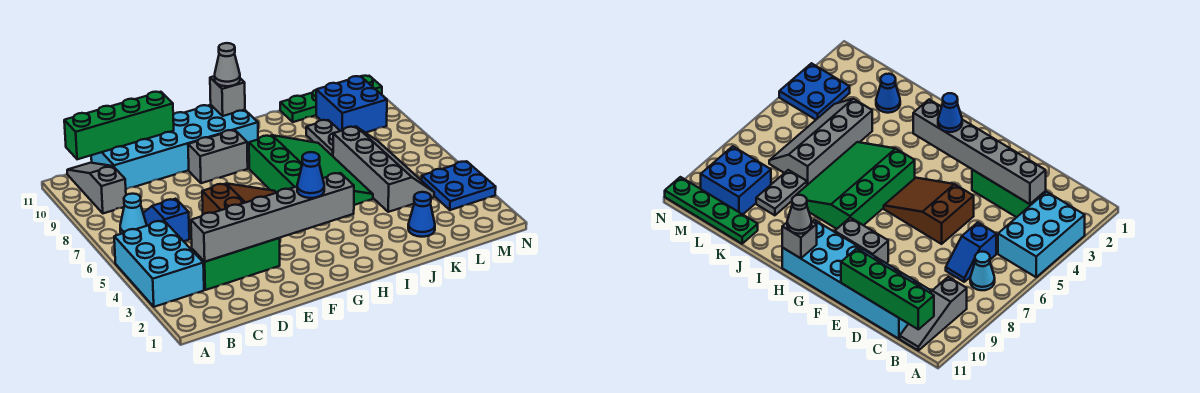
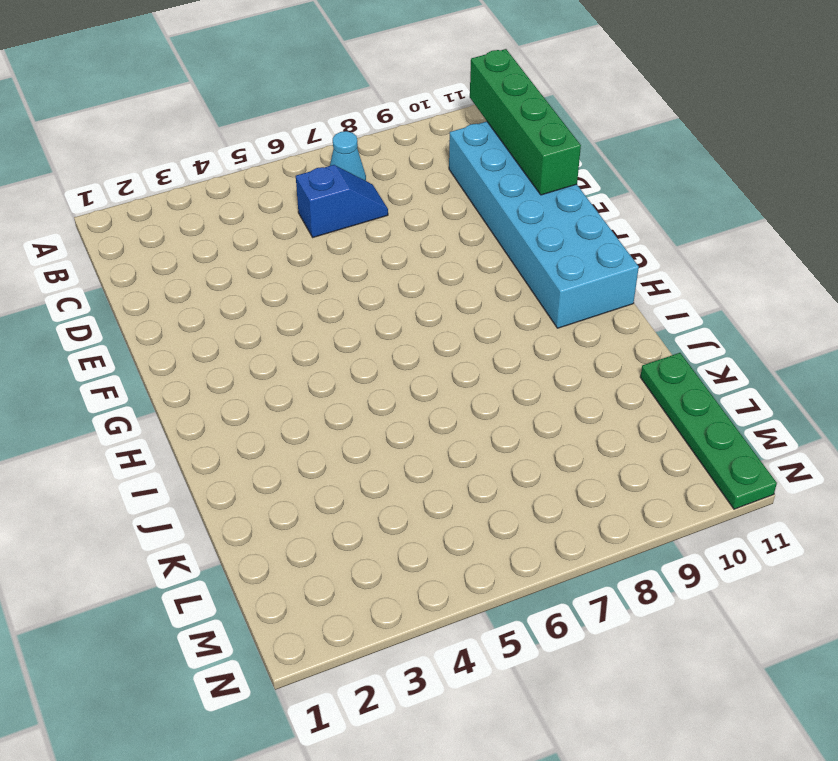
none -> cyan brick A3:B5 level 1
none -> grey slope B9:B11 level 1 top 9
none -> green brick C3:E3 level 1

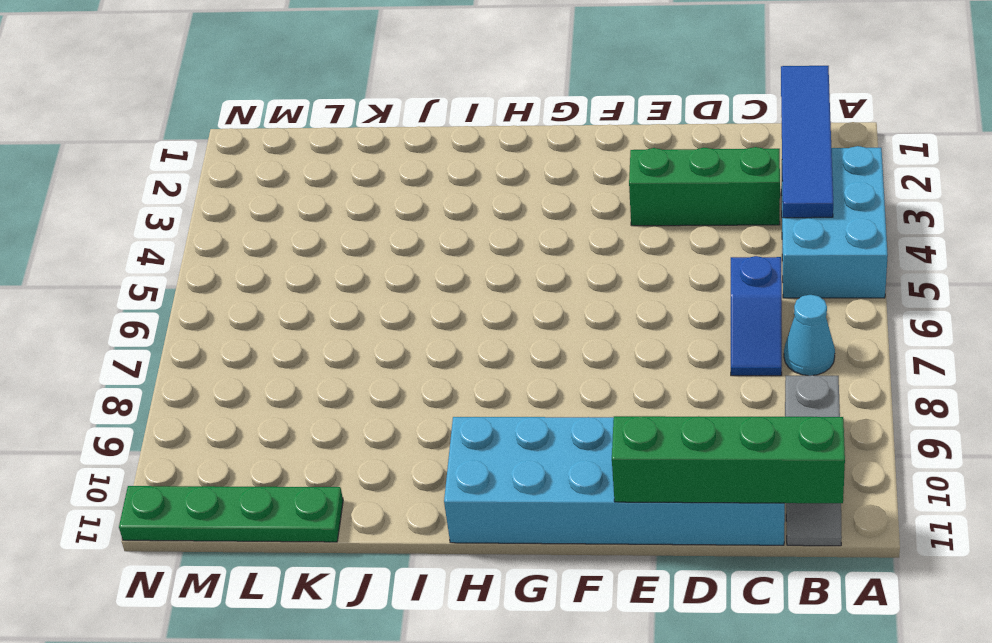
blue tile B1:B4 level 2 -> none
none -> brown slope E5:G6 level 1 top E
none -> grey brick F9:G9 level 1
none -> green slope H5:J8 level 1 top H

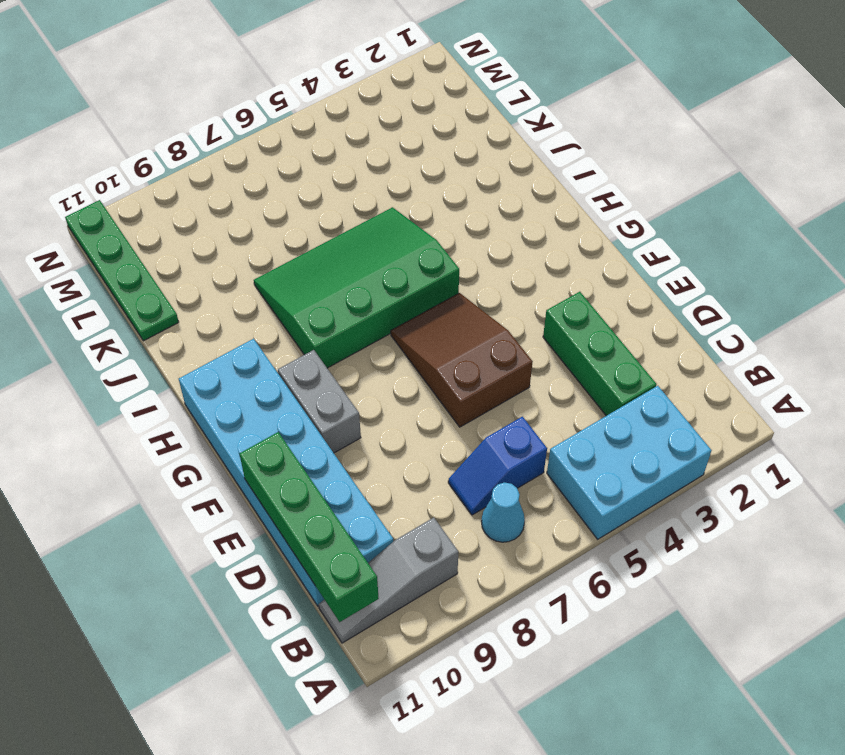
none -> blue cone K2 level 1
none -> grey slope K4:L7 level 1 top K
none -> grey plate K8:K9 level 1

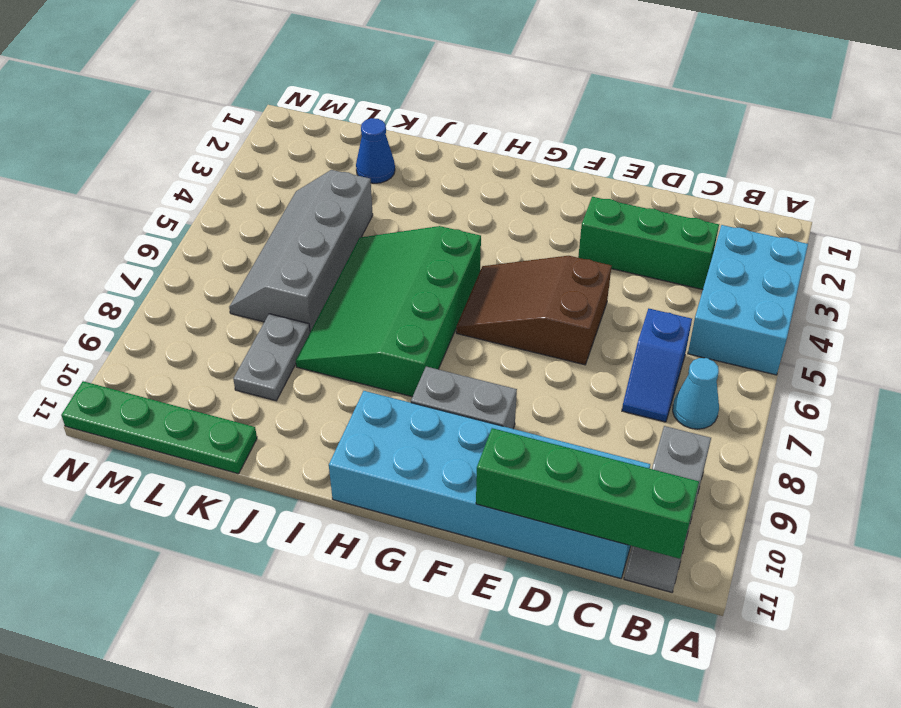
none -> blue brick L9:M10 level 1
none -> blue plate M3:N4 level 1
none -> grey brick C3:H3 level 2

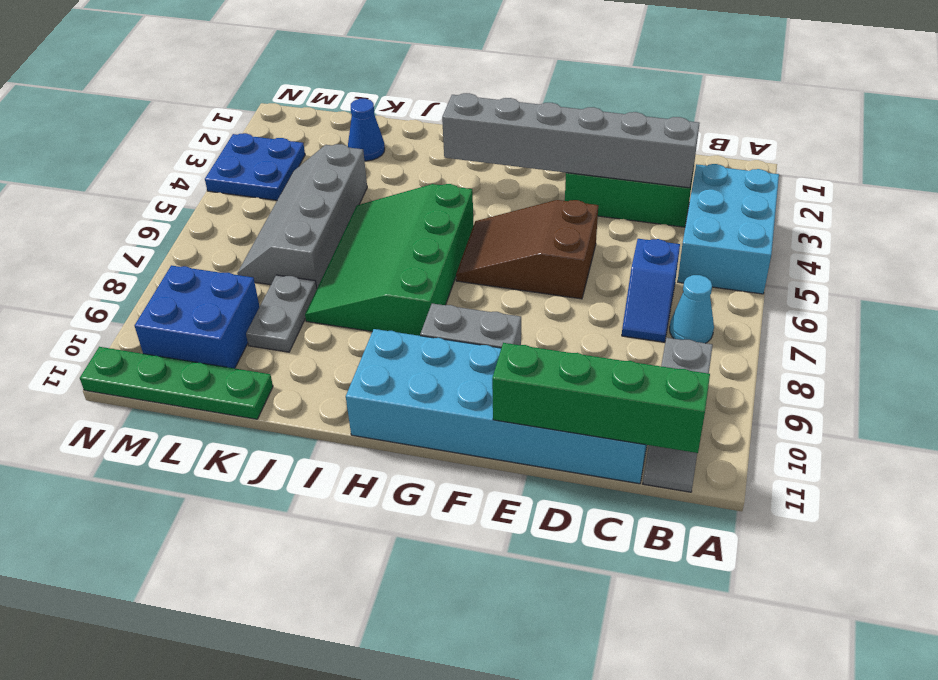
none -> grey brick H11 level 2
none -> blue cone G3 level 3
none -> grey cone H11 level 3

